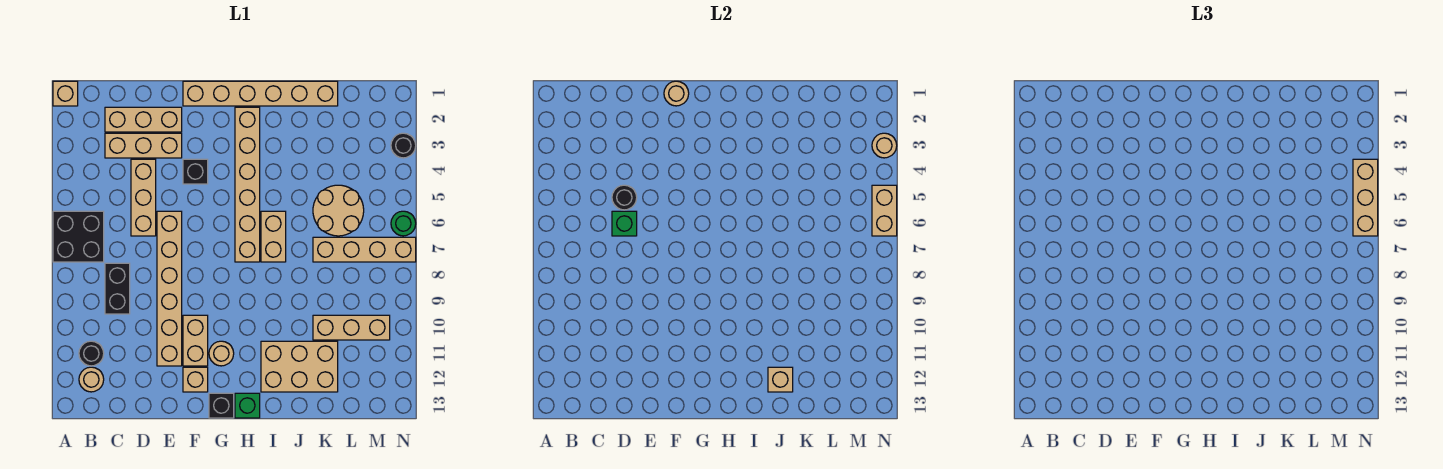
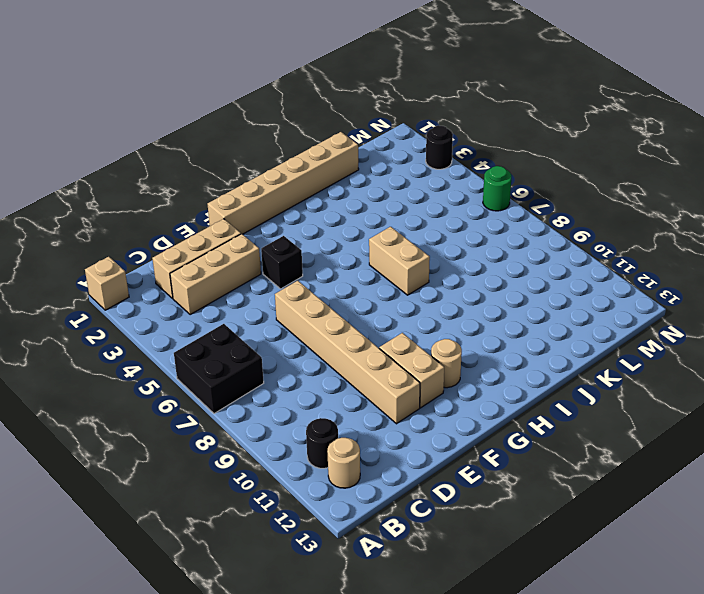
none -> black brick C8:C9 level 1
none -> tan brick D4:D6 level 1
none -> tan brick F12 level 1
none -> black brick G13 level 1

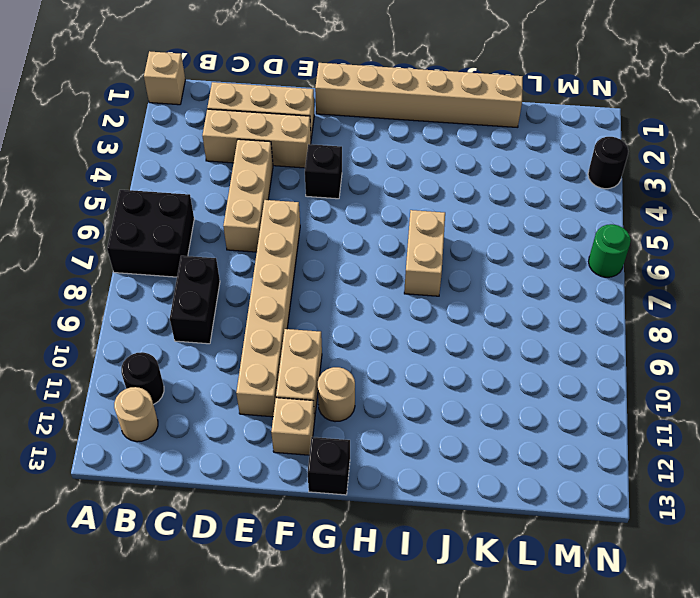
none -> tan brick H2:H7 level 1
none -> green brick H13 level 1
none -> tan brick I11:K12 level 1
none -> tan round brick K5:L6 level 1

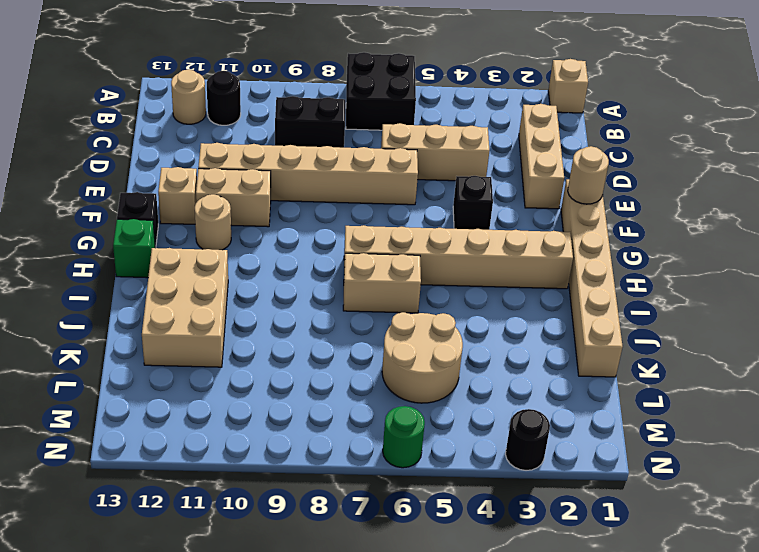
none -> tan brick C3:E3 level 1
none -> tan brick K7:N7 level 1
none -> tan brick K10:M10 level 1
none -> black round brick D5 level 2

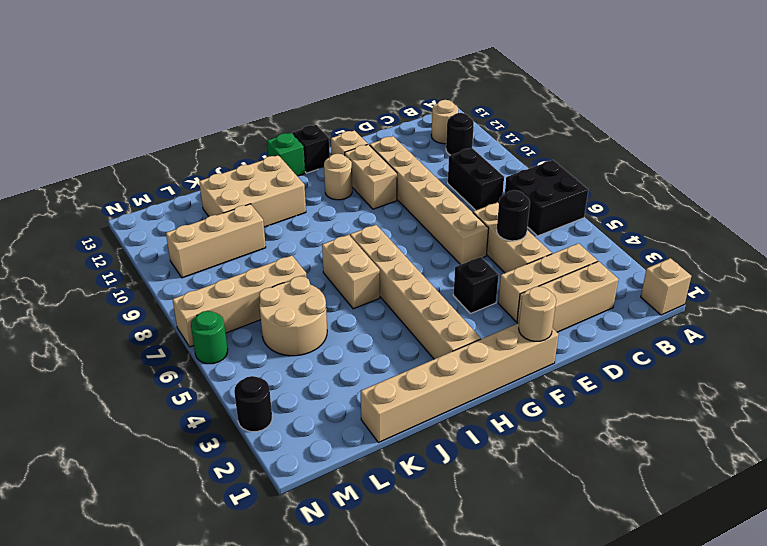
none -> green brick D6 level 2
none -> tan brick J12 level 2
none -> tan round brick N3 level 2
none -> tan brick N5:N6 level 2

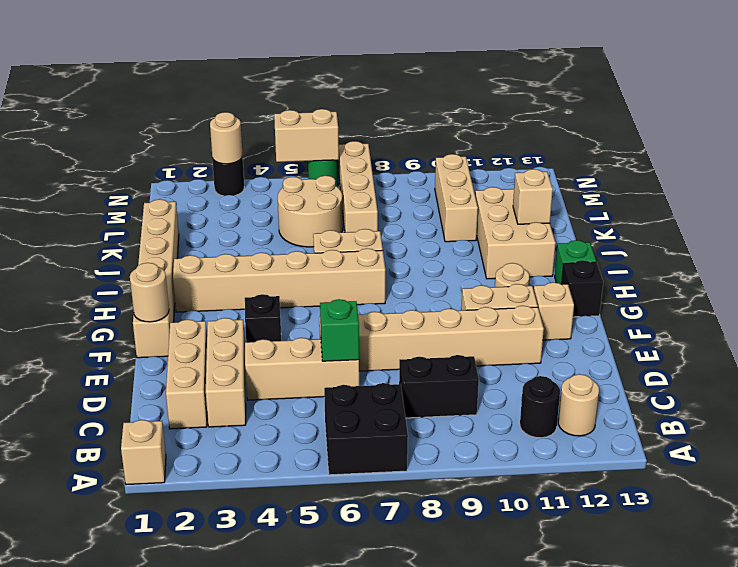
none -> black round brick D5 level 2
none -> tan brick N4:N6 level 3

